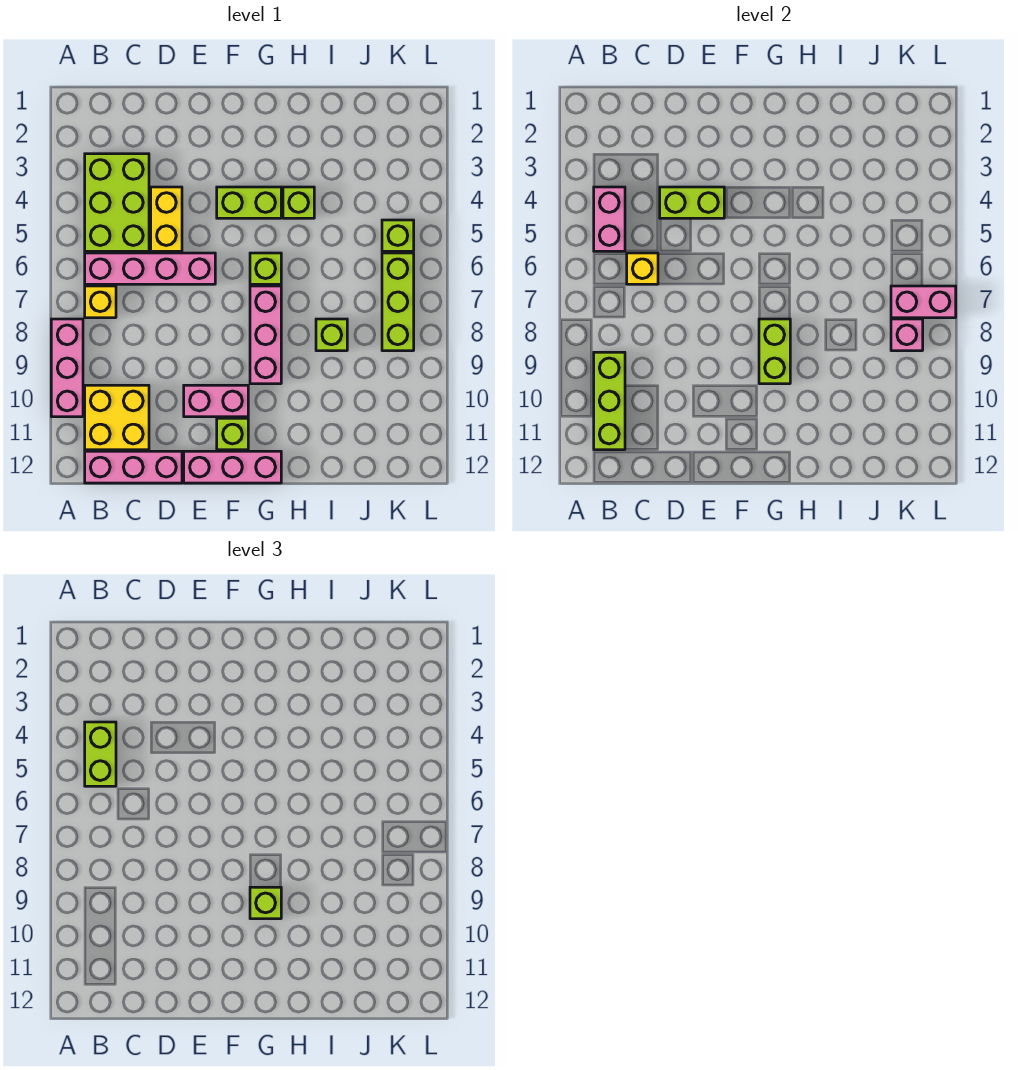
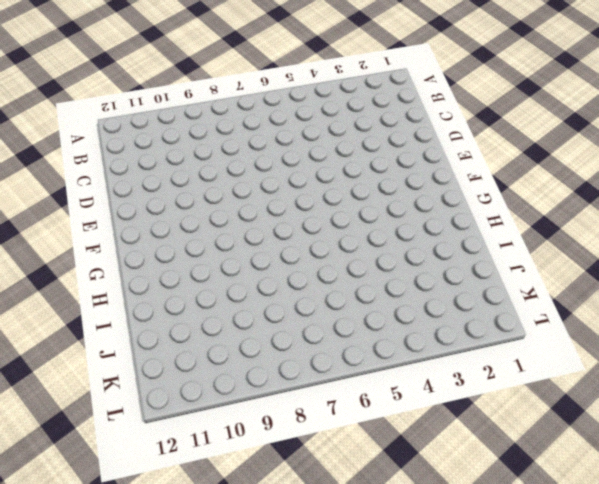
none -> pink brick A8:A10 level 1
none -> lime brick B3:C5 level 1
none -> pink brick B6:E6 level 1

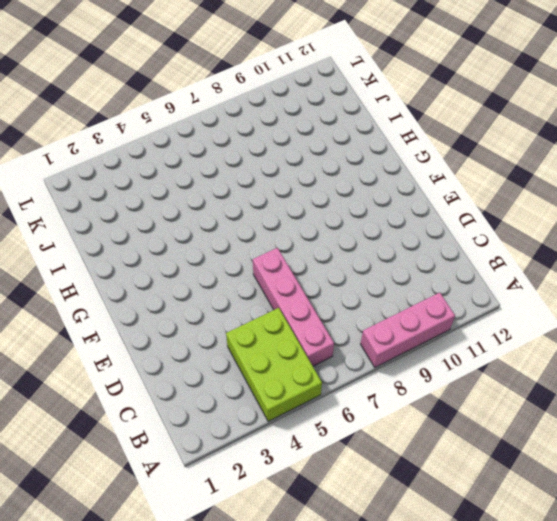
lime brick A4:C5 level 1 -> lime brick B3:C5 level 1
none -> yellow brick B7 level 1
none -> yellow brick B10:C11 level 1
none -> pink brick B12:D12 level 1

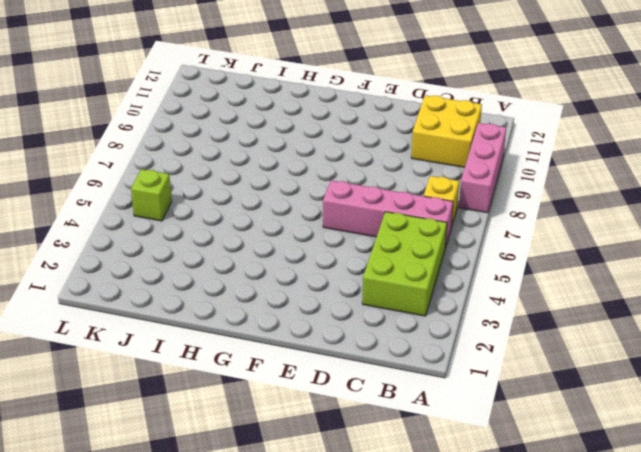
none -> pink brick B12:D12 level 1
none -> yellow brick D4:D5 level 1
none -> pink brick E10:F10 level 1

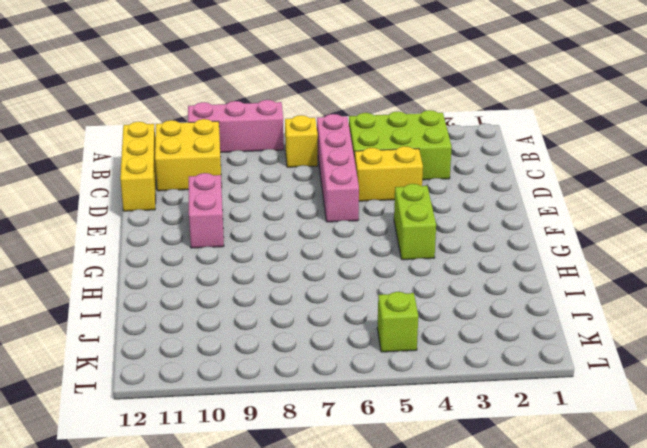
yellow brick B12:D12 level 1 -> pink brick B12:D12 level 1
none -> pink brick E12:G12 level 1
none -> lime brick F11 level 1
none -> lime brick G6 level 1

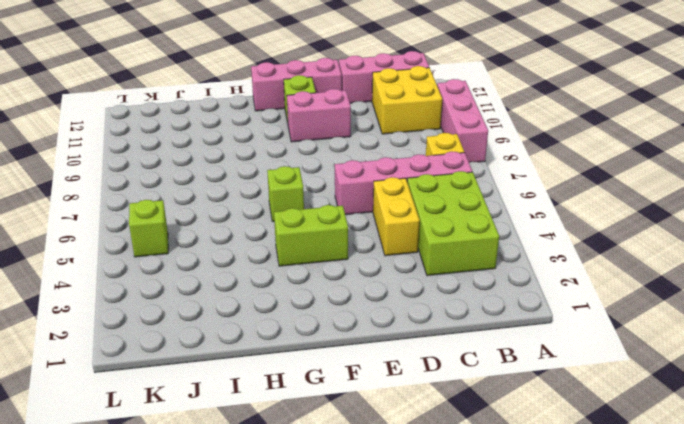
none -> pink brick G7:G9 level 1
none -> lime brick H4 level 1
none -> lime brick I8 level 1

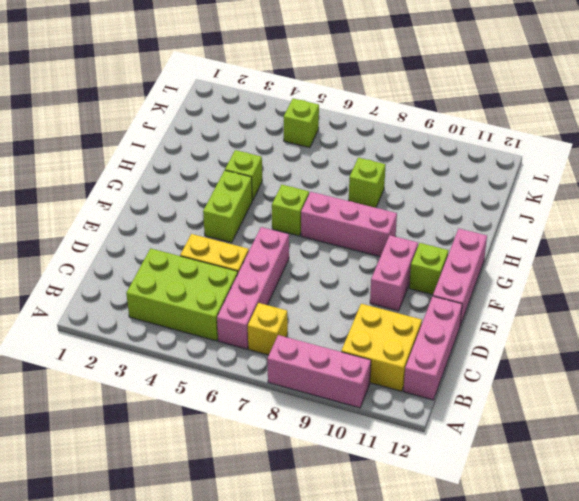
none -> lime brick K6:K8 level 1
none -> pink brick B4:B5 level 2
none -> lime brick B9:B11 level 2

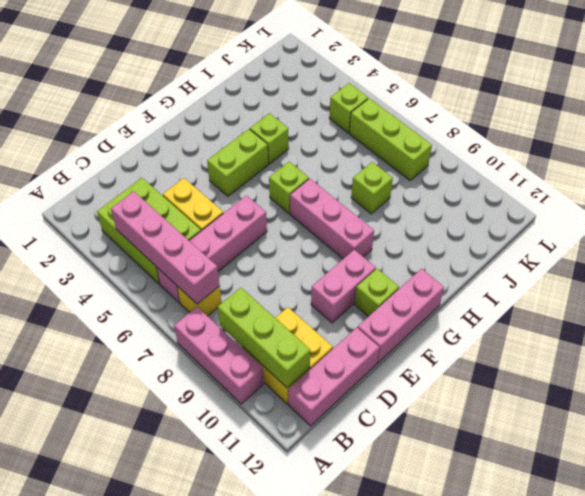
pink brick B4:B7 level 2 -> pink brick B4:B5 level 2
none -> yellow brick C6 level 2
none -> lime brick D4:E4 level 2
none -> lime brick G8:G9 level 2

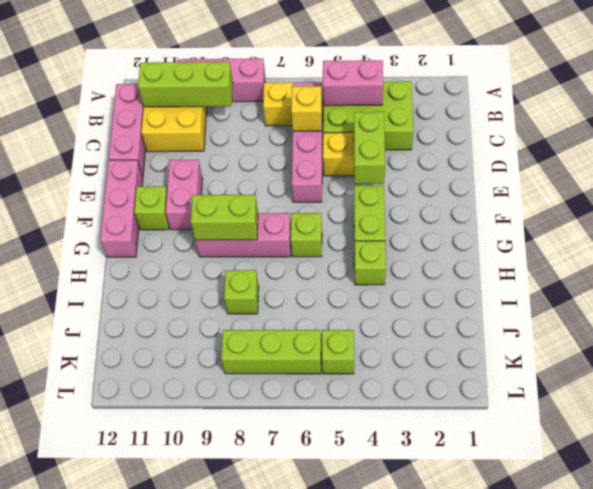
none -> pink brick K7:L7 level 2
none -> pink brick K8 level 2
none -> lime brick B4:B5 level 3

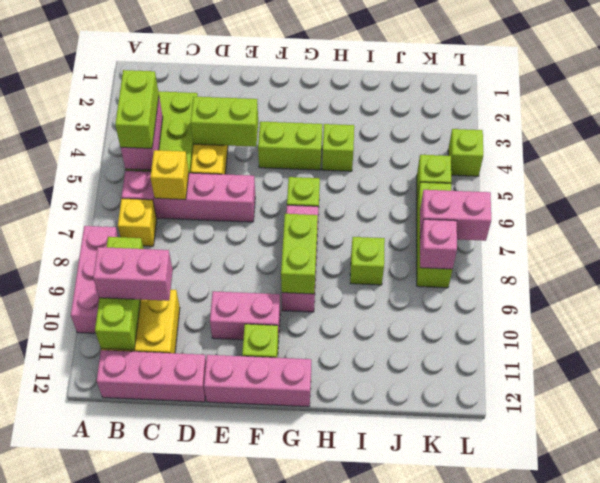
pink brick B10:C10 level 3 -> none
lime brick L4 level 1 -> lime brick G9 level 3

